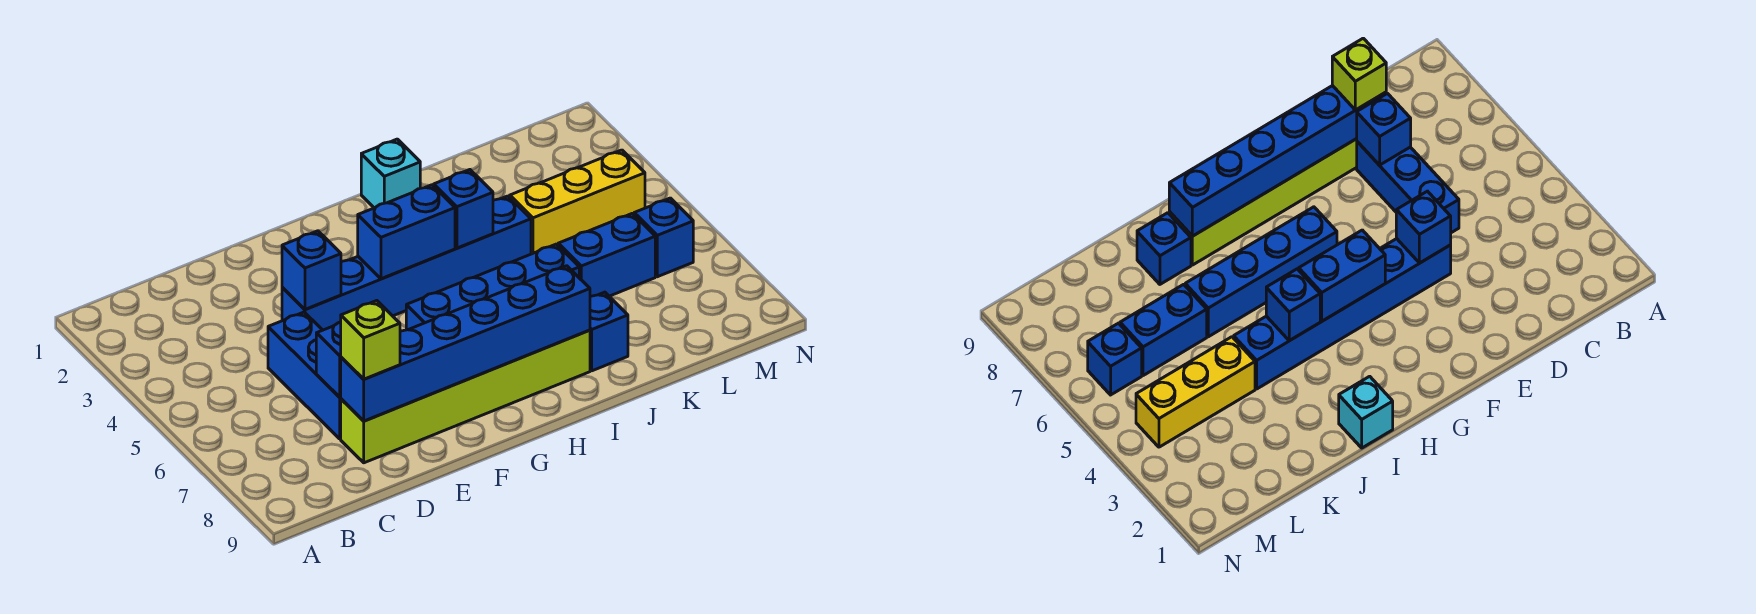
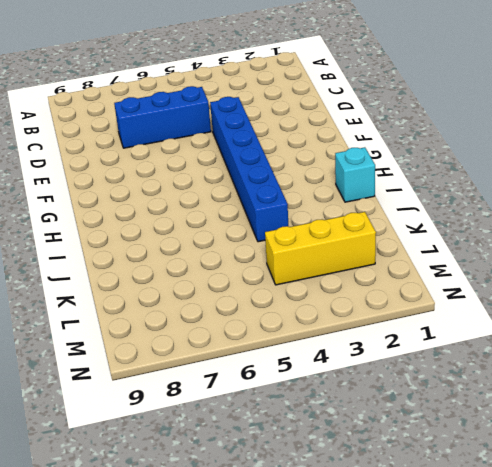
yellow brick L2:L4 level 1 -> yellow brick K4:M4 level 1
none -> lime brick D8:I8 level 1
none -> blue brick G6:J6 level 1
none -> blue brick J8 level 1

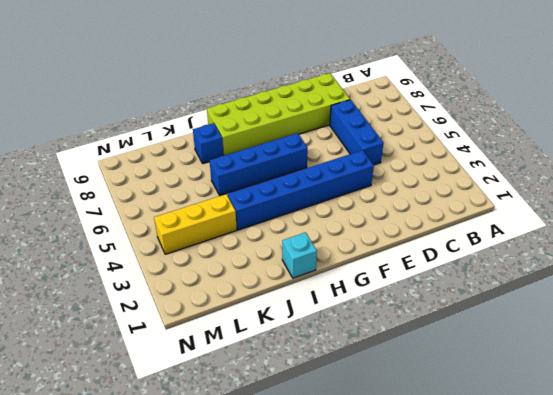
lime brick D8:I9 level 1 -> lime brick D8:I8 level 1
none -> blue brick K6:L6 level 1
none -> blue brick M6 level 1
none -> blue brick D7 level 2

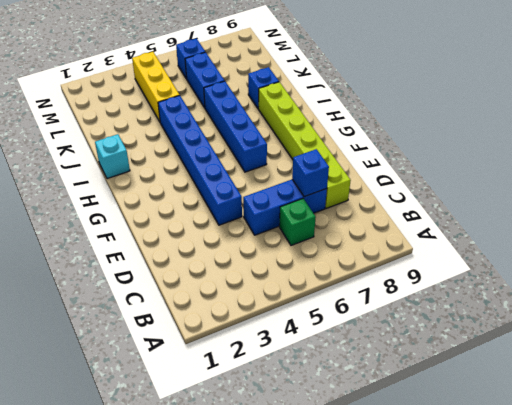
green brick C6 level 1 -> none
none -> blue brick D8:I8 level 2
none -> blue brick E4 level 2
none -> blue brick G4:H4 level 2

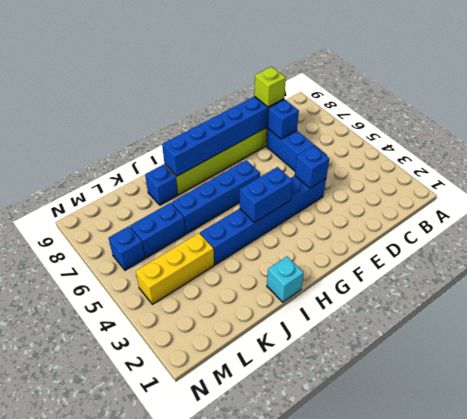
none -> blue brick I4 level 2

